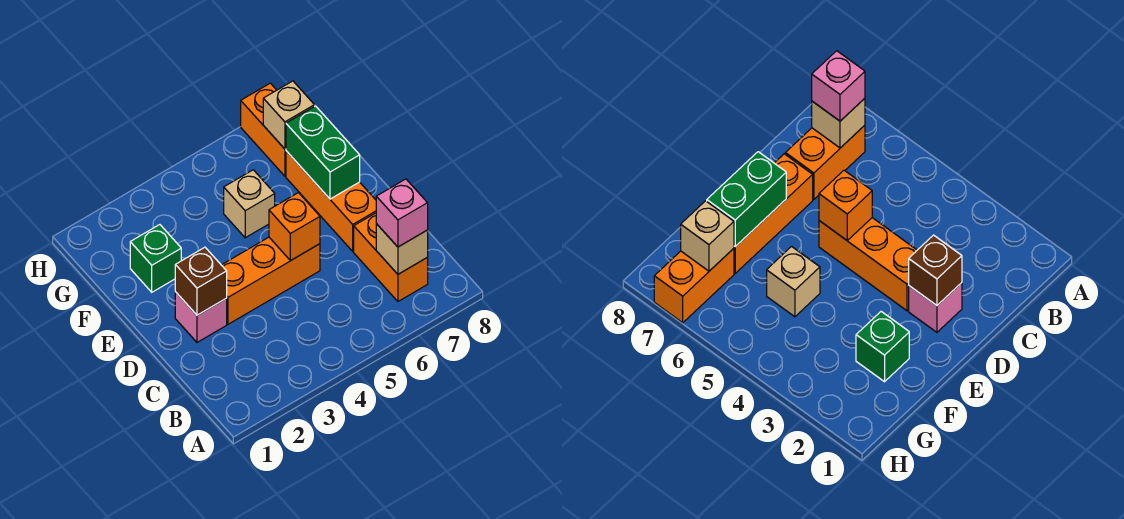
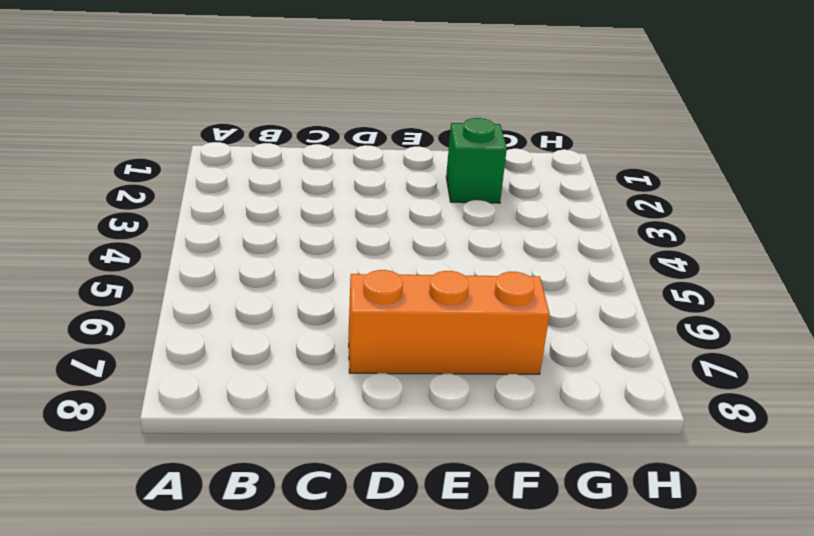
none -> orange brick B7:C7 level 1
none -> pink brick D2 level 1
none -> orange brick D3:D5 level 1

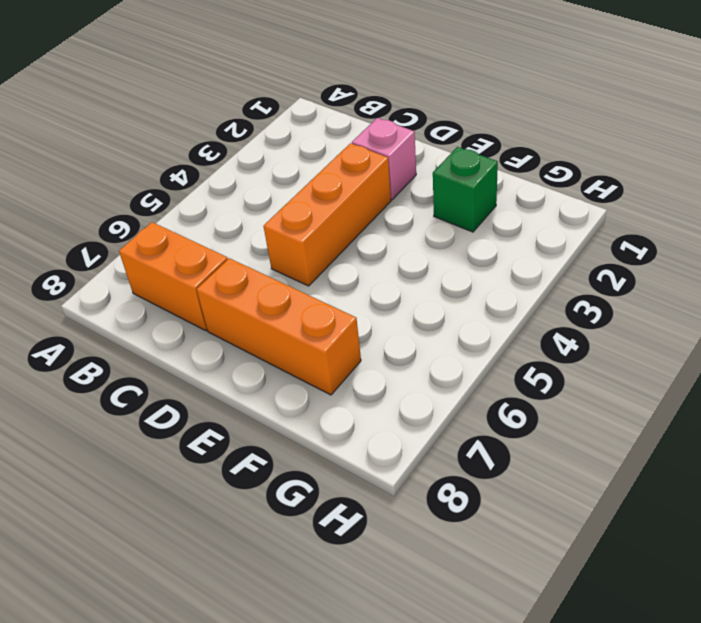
none -> tan brick F5 level 1
none -> orange brick G7:H7 level 1
none -> tan brick B7 level 2

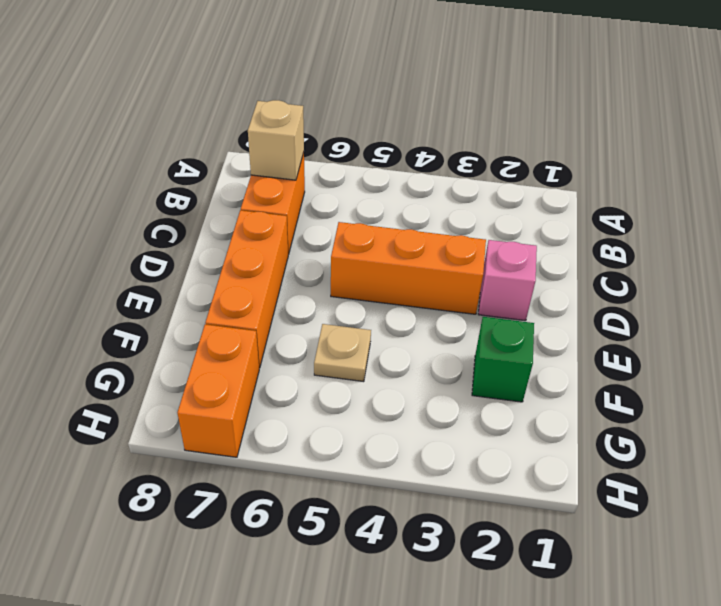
tan plate F5 level 1 -> tan brick F5 level 1
none -> brown brick D2 level 2
none -> orange brick D5 level 2
none -> green brick E7:F7 level 2

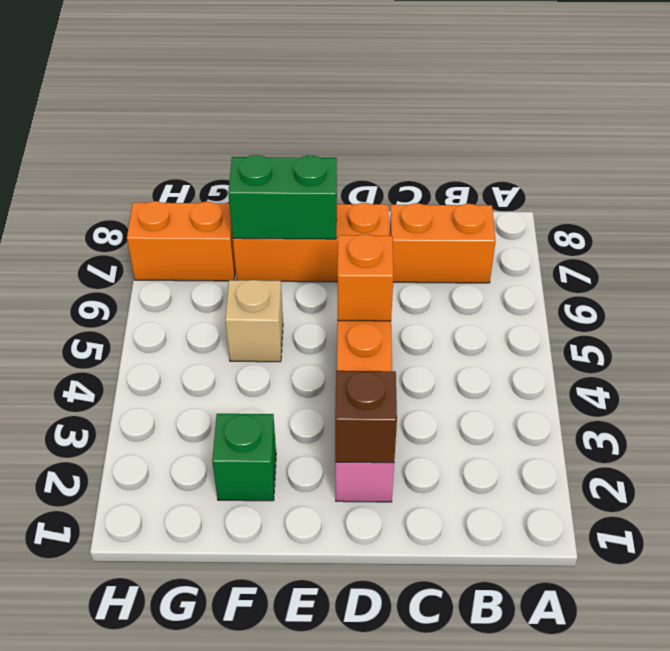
none -> tan brick B7 level 2
none -> tan brick G7 level 2
none -> pink brick B7 level 3

